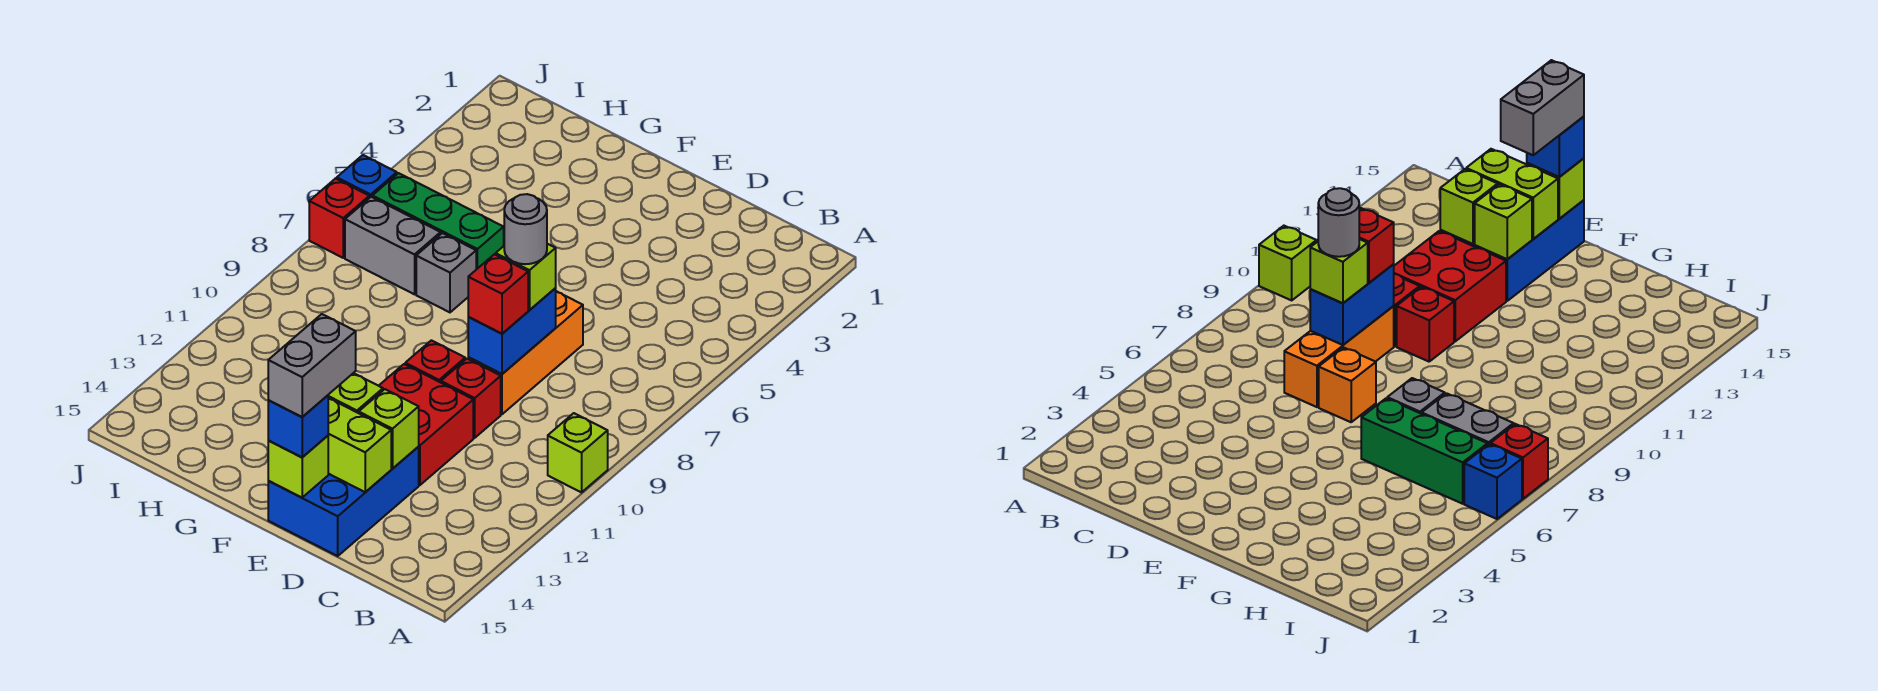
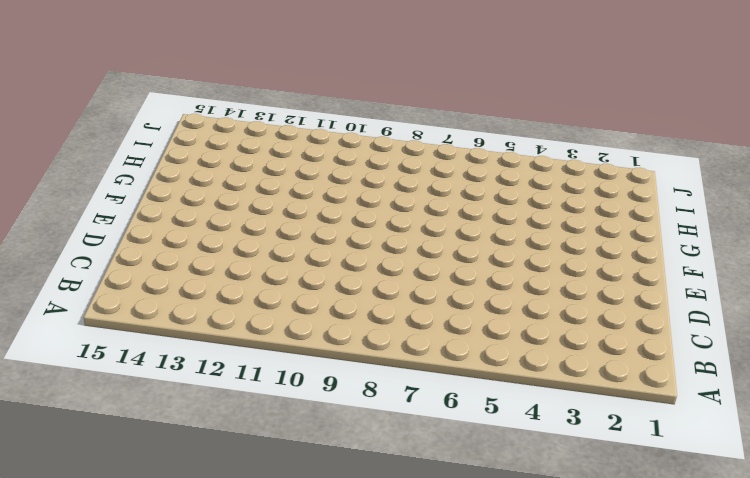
none -> lime brick A10 level 1
none -> orange brick D7:D9 level 1
none -> red brick D10 level 1

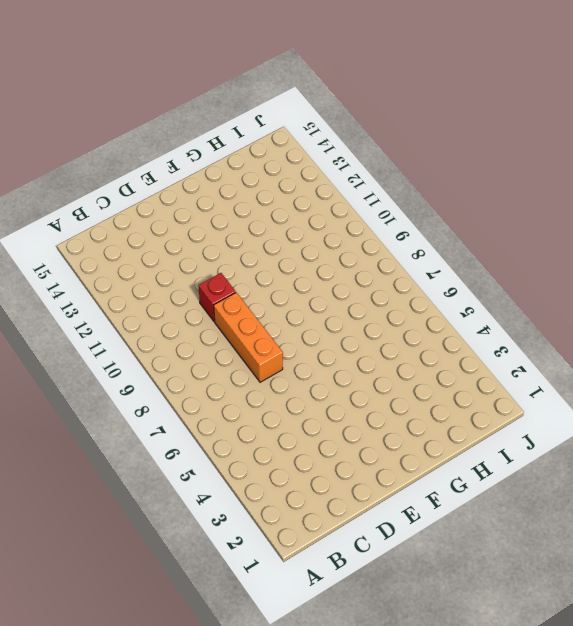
none -> lime brick A10 level 1
none -> red brick D11:E12 level 1
none -> blue brick D13:E15 level 1

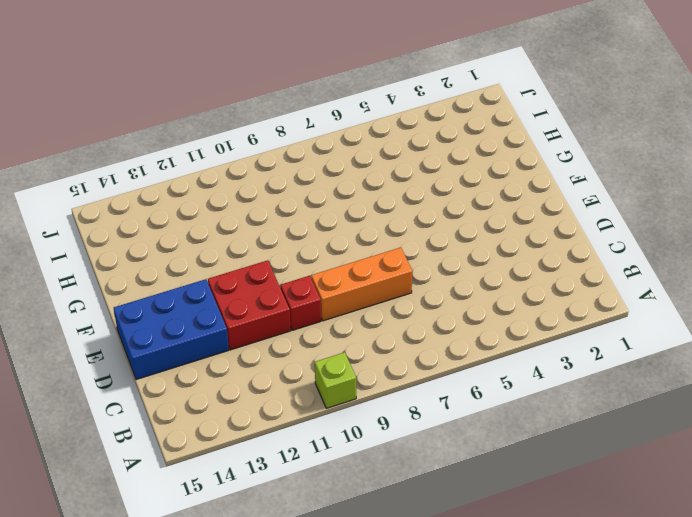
none -> orange brick E7 level 1
none -> red brick E10 level 1
none -> green brick G6:I6 level 1

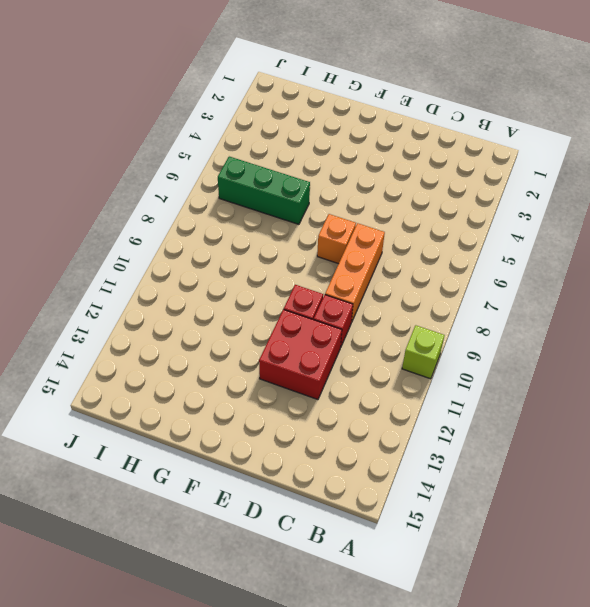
none -> blue brick D13:E15 level 1
none -> grey brick G7 level 1
none -> grey brick H7:I7 level 1

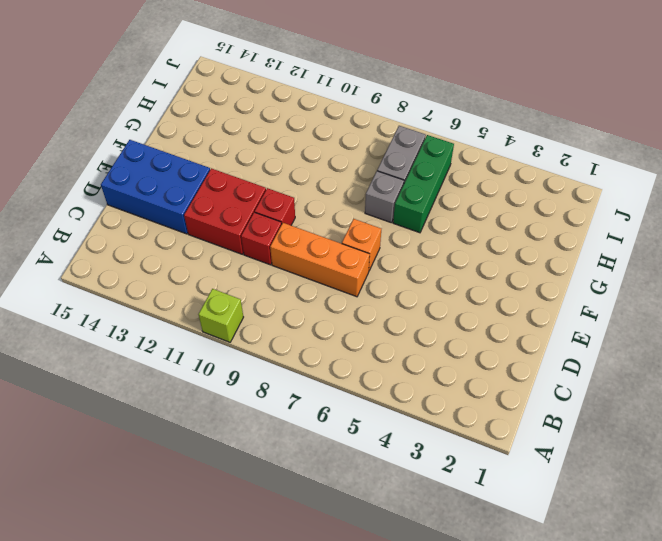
none -> blue brick J6 level 1
none -> red brick J7 level 1
none -> blue brick D8:D9 level 2

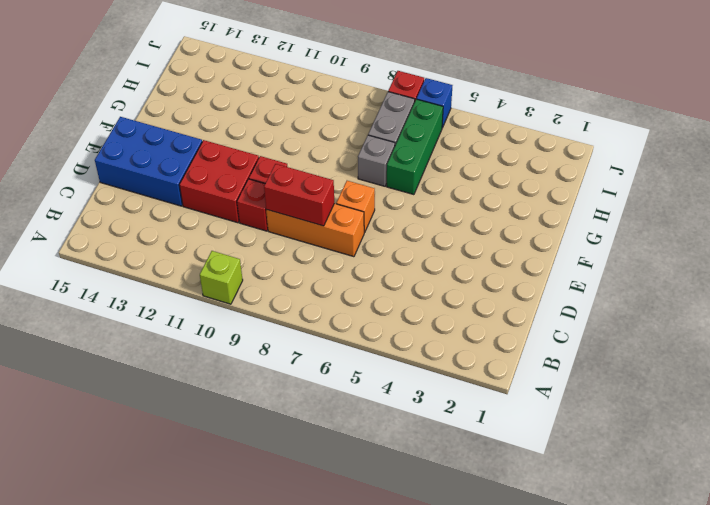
red brick D8:D9 level 2 -> blue brick D8:D9 level 2
none -> lime brick D13 level 2
none -> lime brick D14:E14 level 2
none -> lime brick E13 level 2

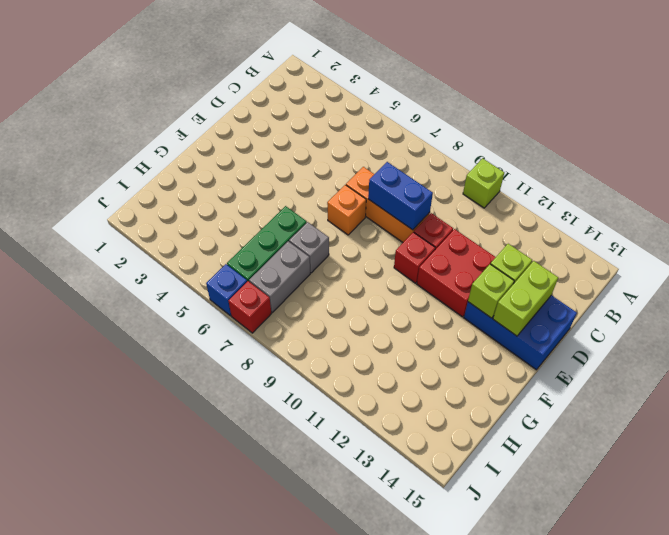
none -> lime brick E15 level 2
none -> lime brick D8 level 3
none -> red brick D9 level 3

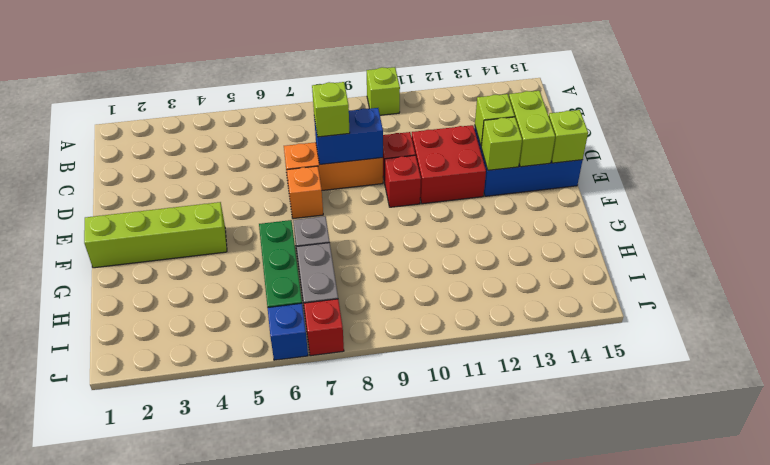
lime brick F1:F4 level 1 -> none
none -> red brick D9 level 3
none -> blue brick E15 level 3
none -> grey round brick D8 level 4

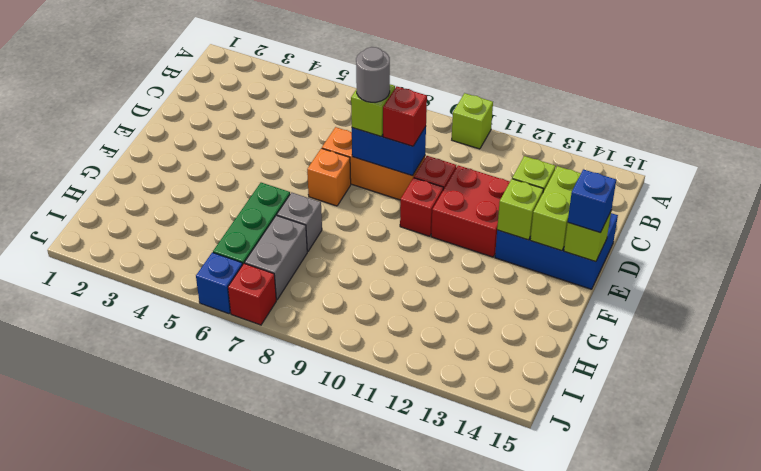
none -> grey brick E14:E15 level 4

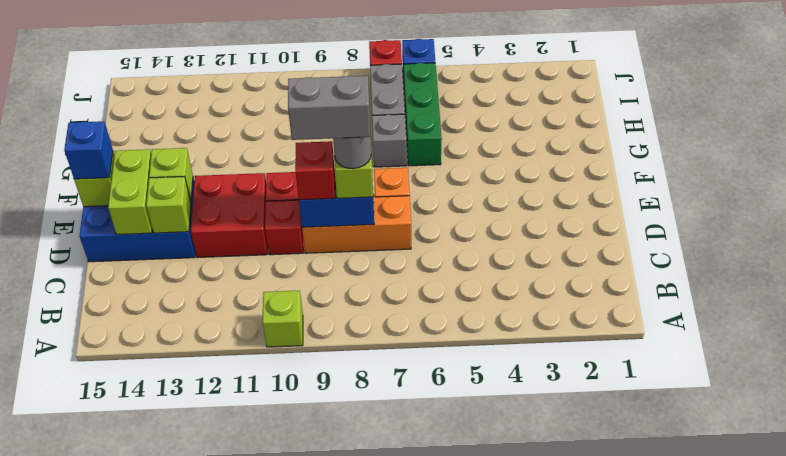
grey brick D8:D9 level 5 -> grey brick E14:E15 level 4

